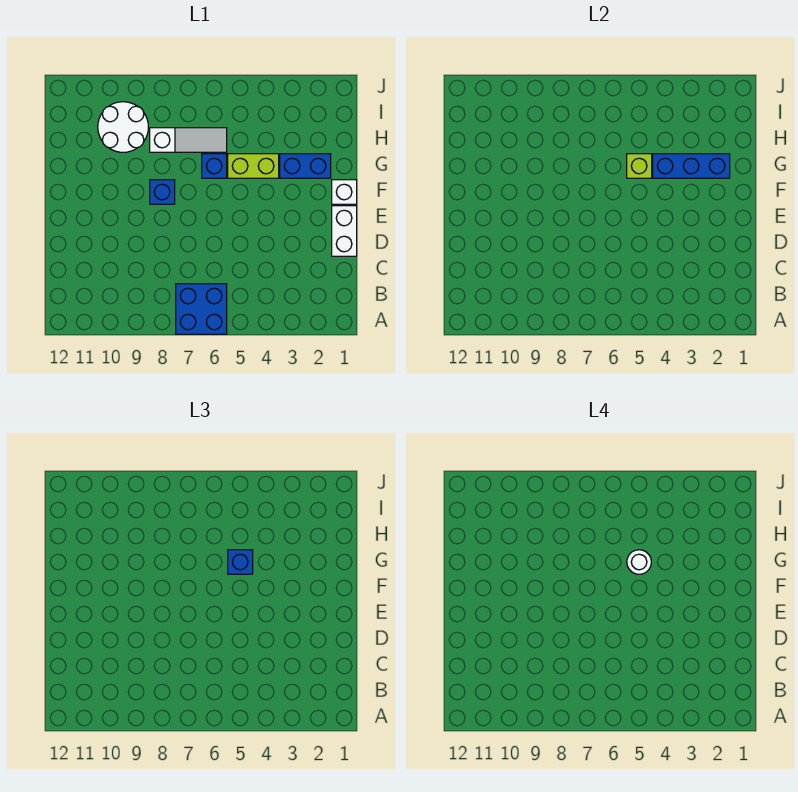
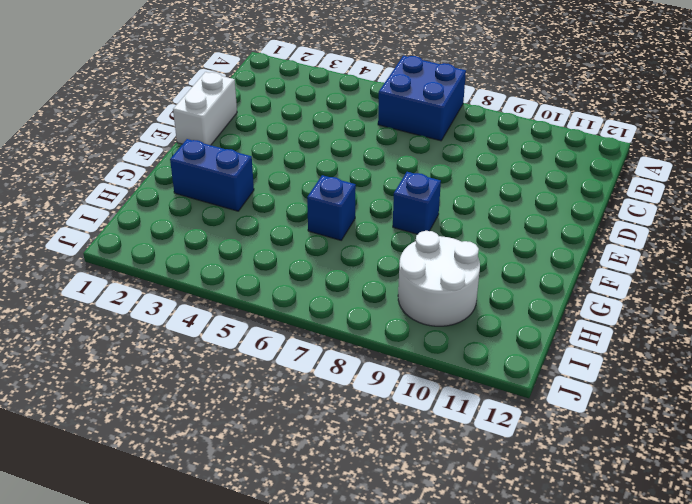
none -> white brick F1 level 1
none -> lime brick G4:G5 level 1
none -> white slope H6:H8 level 1 top 8

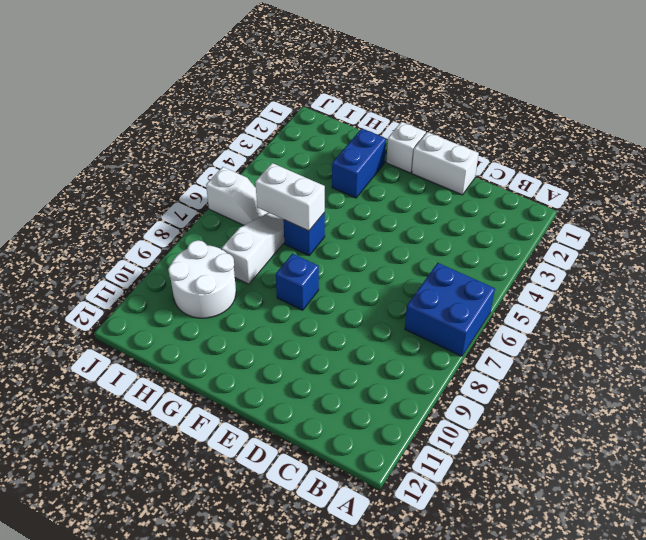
white brick G6:H6 level 2 -> none
white slope I6:J6 level 1 top J -> none
none -> lime brick G4:G5 level 1
none -> blue brick G2:G4 level 2
none -> lime brick G5 level 2

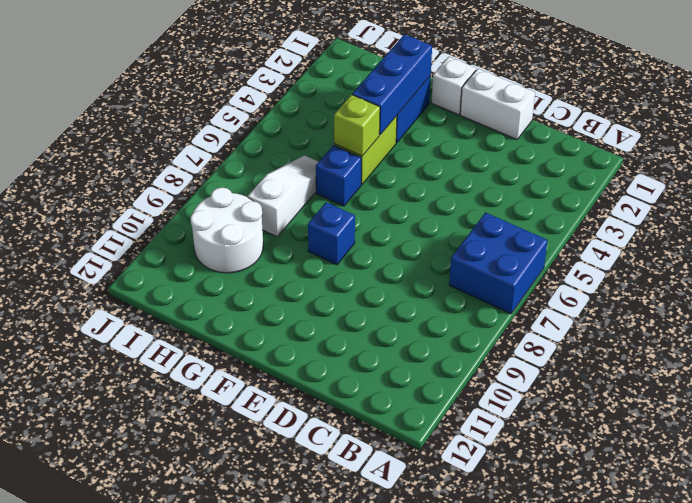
none -> blue brick G5 level 3
none -> white round brick G5 level 4

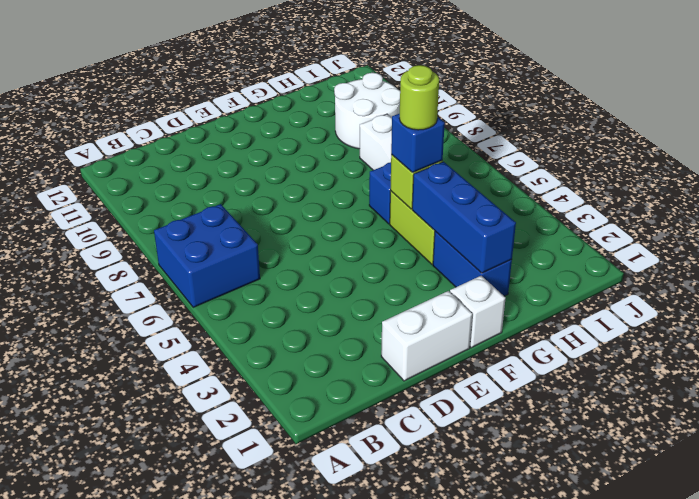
lime round brick G5 level 4 -> white round brick G5 level 4
none -> blue brick F8 level 1

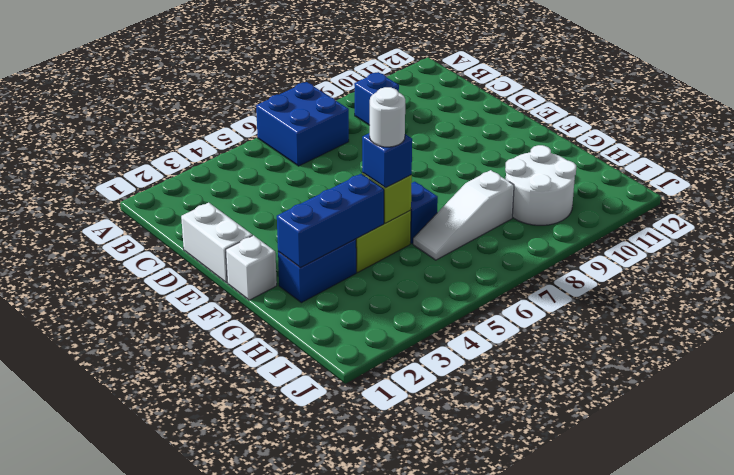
blue brick B9 level 1 -> blue brick F8 level 1

